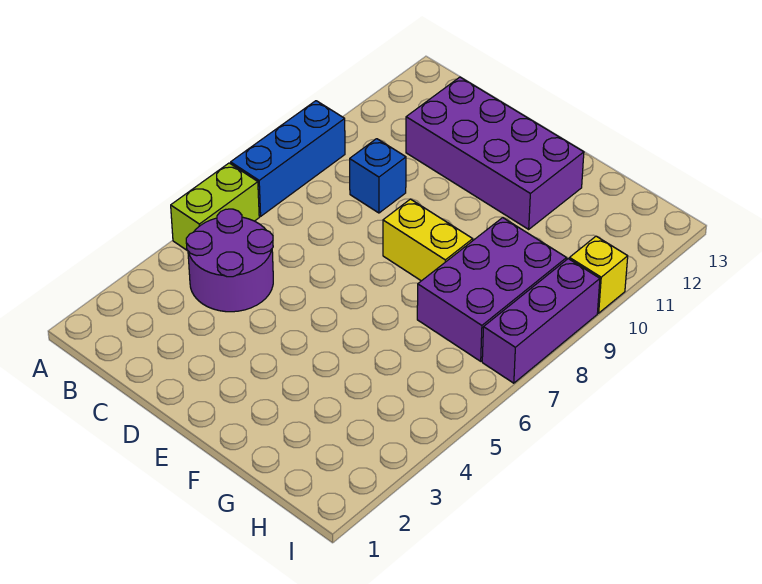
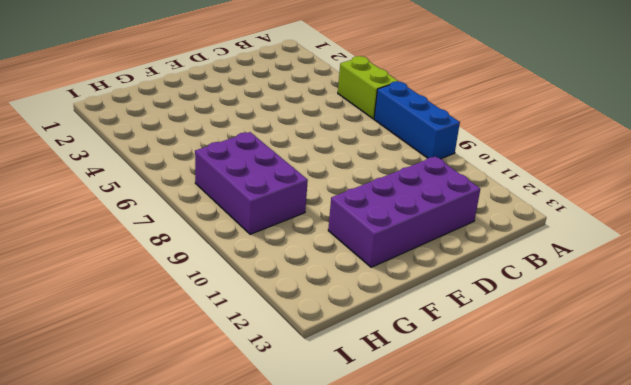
none -> purple round brick B4:C5 level 1
none -> blue brick C9 level 1

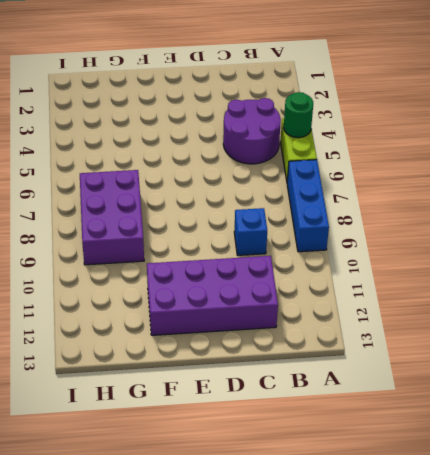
green round brick A5 level 2 -> none
none -> yellow brick E8:F8 level 1
none -> purple brick I7:I9 level 1

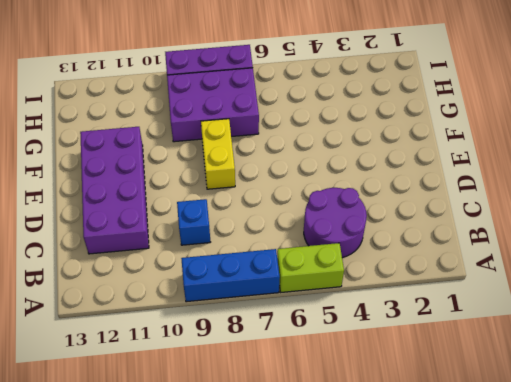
none -> yellow brick I10 level 1

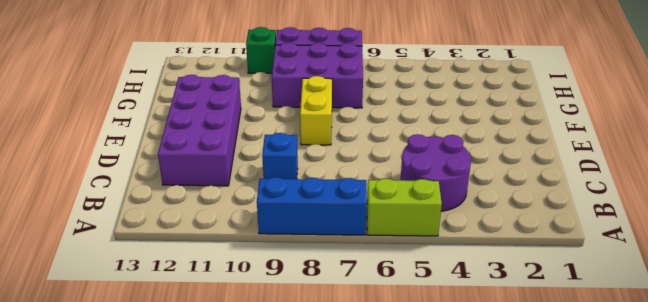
green brick I10 level 1 -> yellow brick I10 level 1

